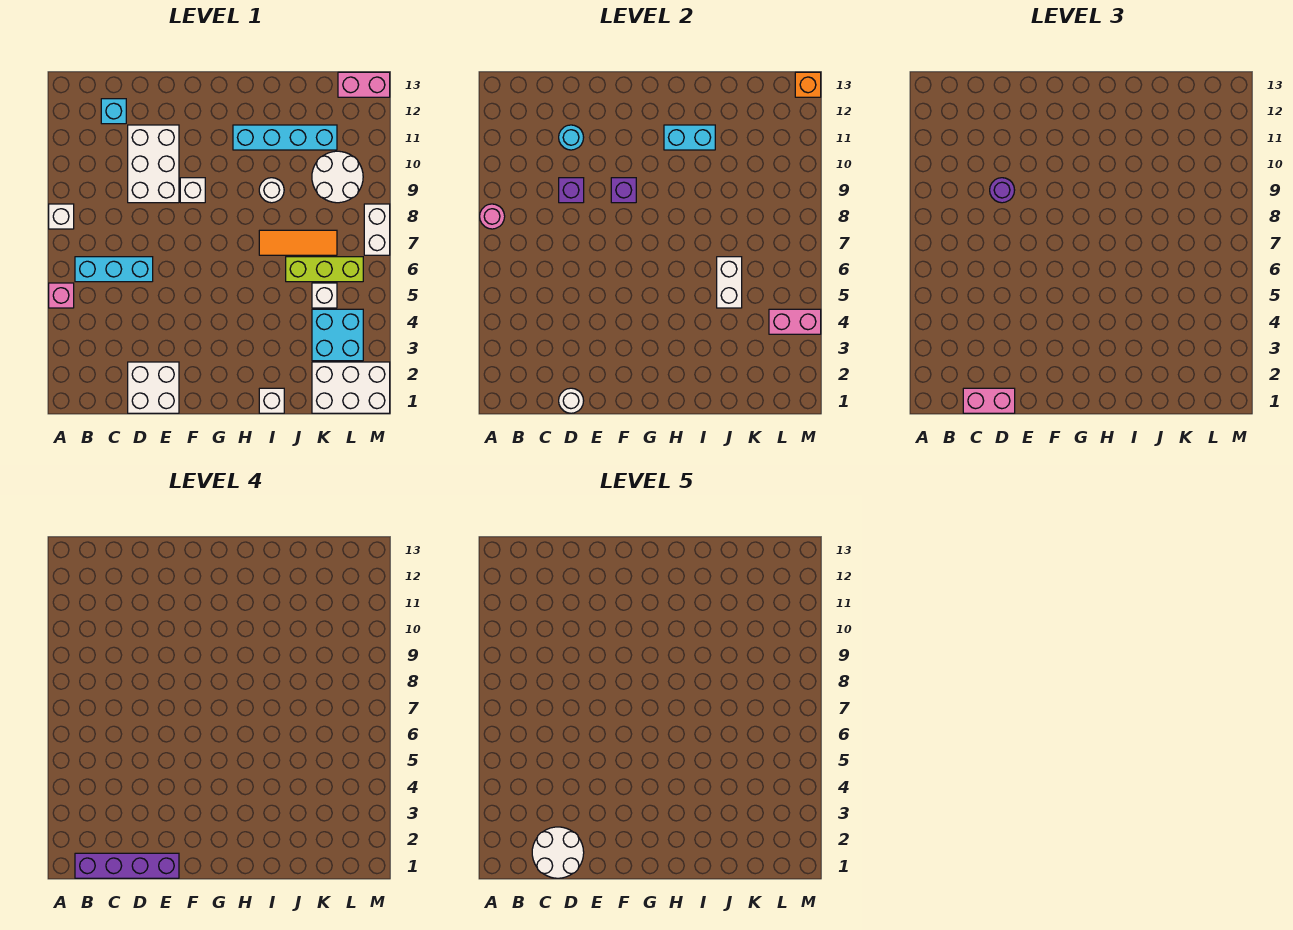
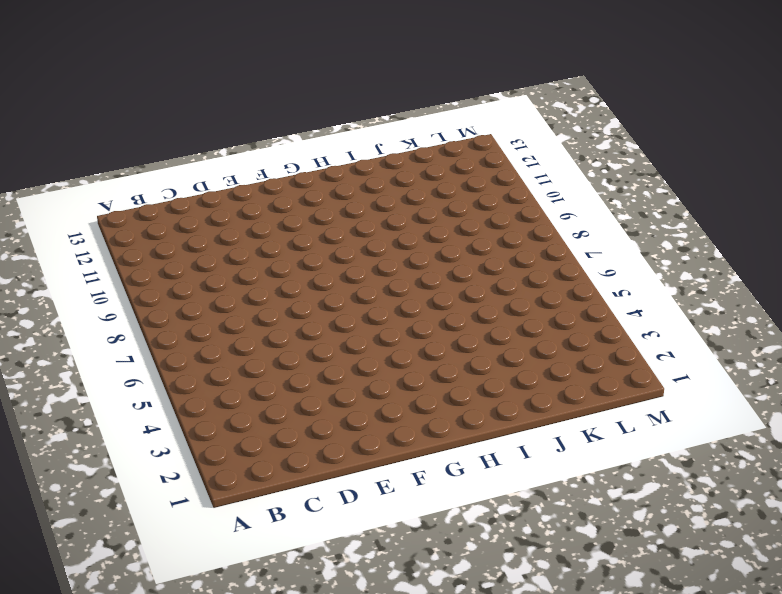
none -> pink brick A5 level 1
none -> white brick A8 level 1
none -> cyan brick B6:D6 level 1
none -> cyan brick C12 level 1

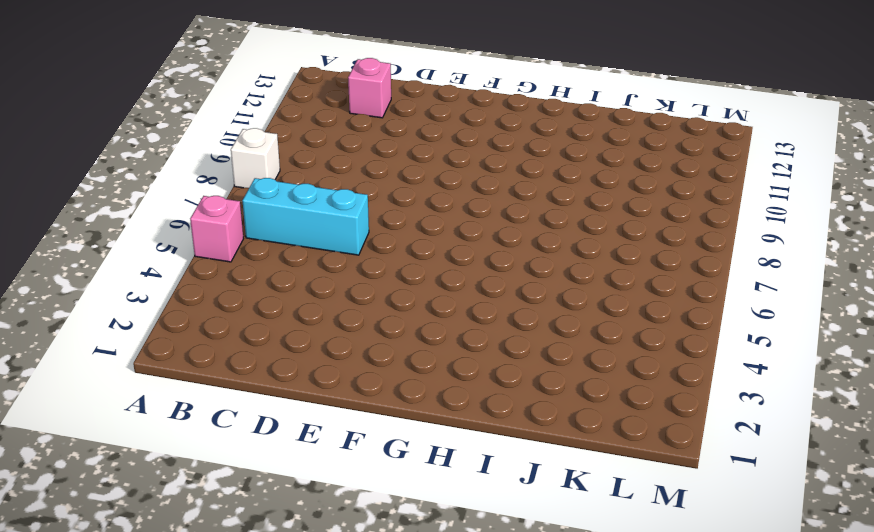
pink brick C12 level 1 -> cyan brick C12 level 1
none -> white brick D1:E2 level 1
none -> white brick D9:E11 level 1
none -> white brick F9 level 1
none -> cyan brick H11:K11 level 1

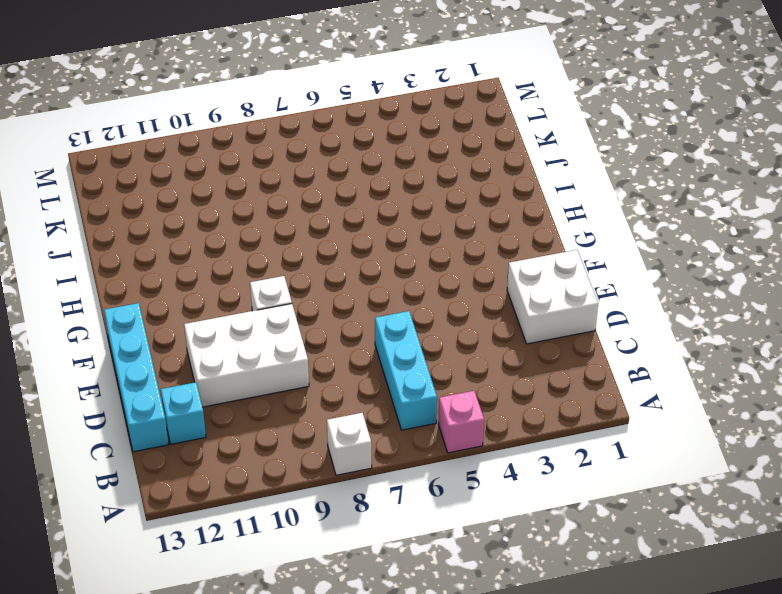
cyan brick C13:F13 level 1 -> cyan brick H11:K11 level 1
none -> white brick I1 level 1
none -> orange tile I7:K7 level 1
none -> white round brick I9 level 1
none -> lime brick J6:L6 level 1

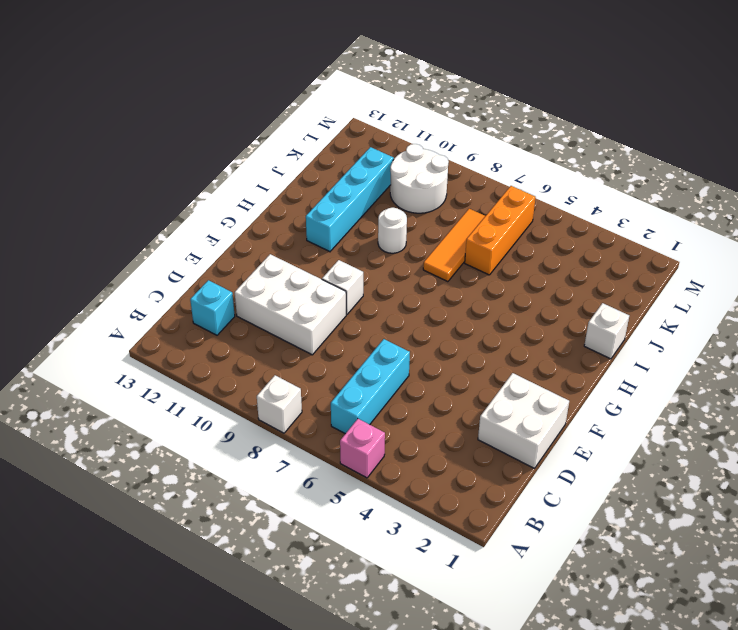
orange brick J6:L6 level 1 -> lime brick J6:L6 level 1
none -> white brick K1:M2 level 1
none -> cyan brick K3:L4 level 1
none -> white brick K5 level 1
none -> pink brick L13:M13 level 1

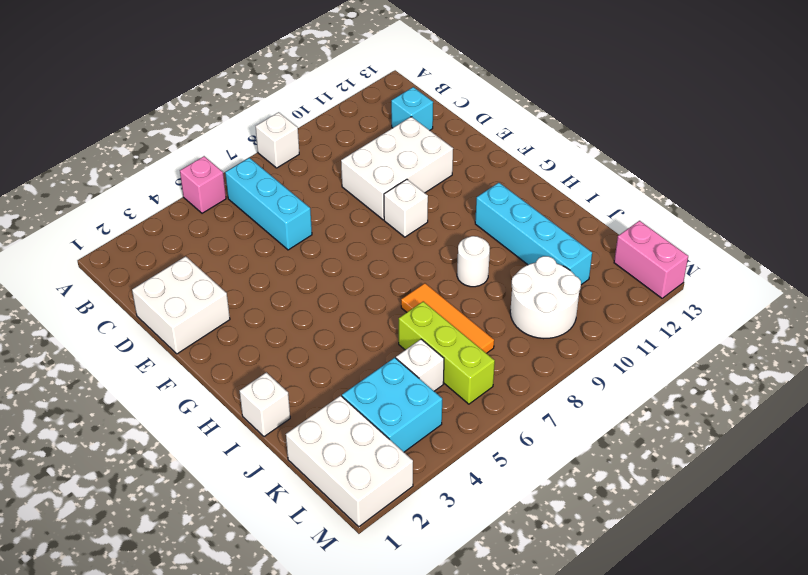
none -> white brick M7:M8 level 1
none -> pink round brick A8 level 2
none -> white round brick D1 level 2
none -> purple brick D9 level 2

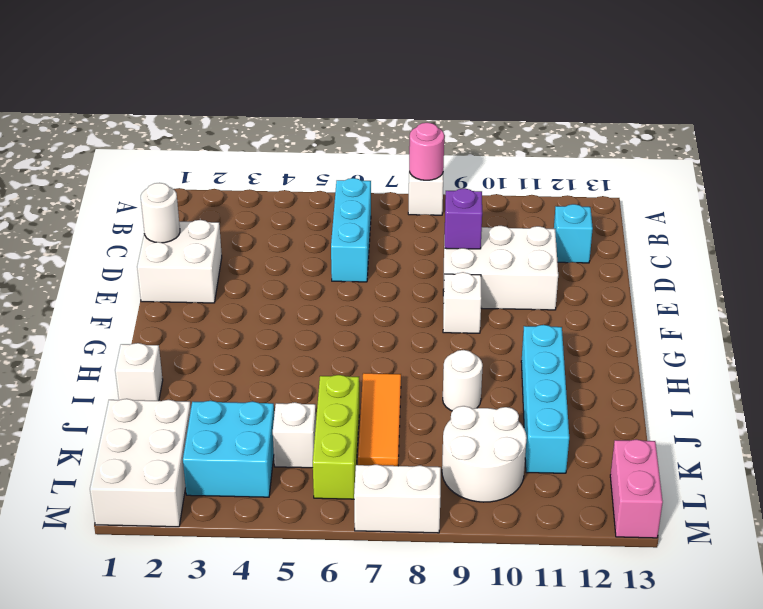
none -> pink brick A5 level 1
none -> cyan round brick D11 level 2
none -> purple brick F9 level 2
none -> cyan brick H11:I11 level 2

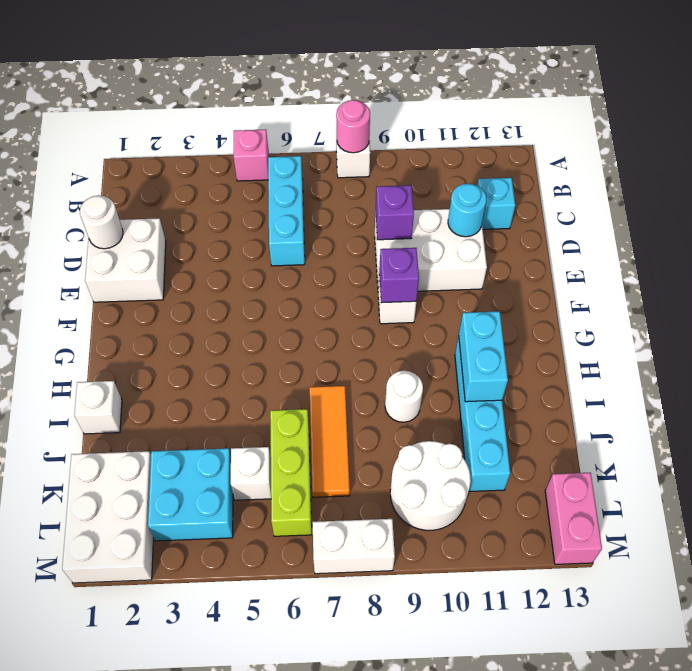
none -> white brick J5:J6 level 2
none -> pink brick L4:M4 level 2
none -> orange brick M13 level 2
none -> pink brick C1:D1 level 3

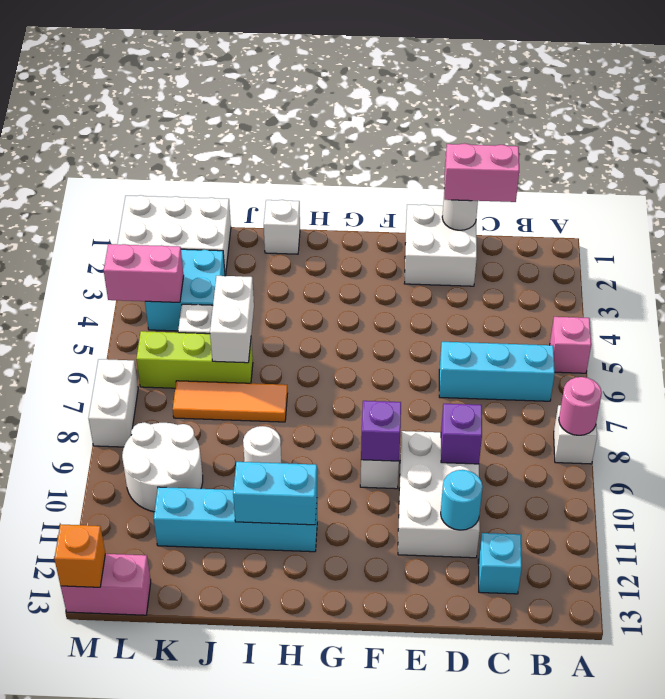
none -> purple round brick D9 level 3
none -> purple brick B1:E1 level 4
none -> white round brick C1:D2 level 5

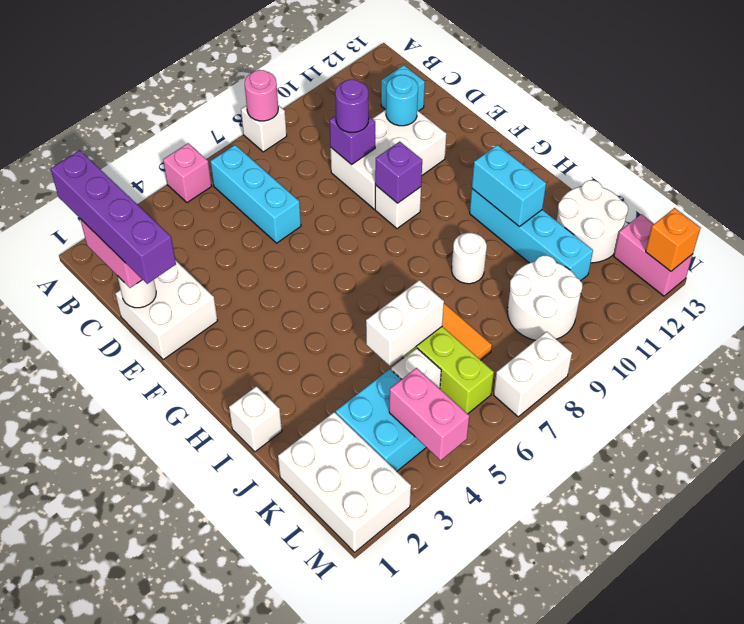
white round brick J12:K13 level 1 -> white round brick C1:D2 level 5

